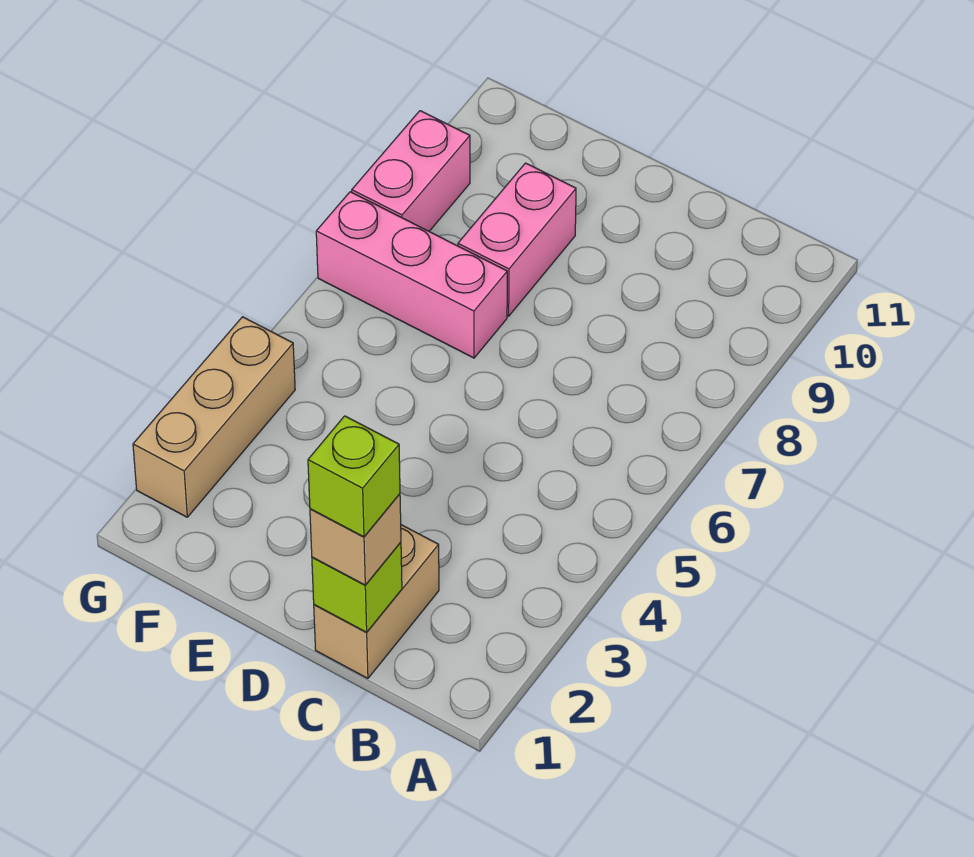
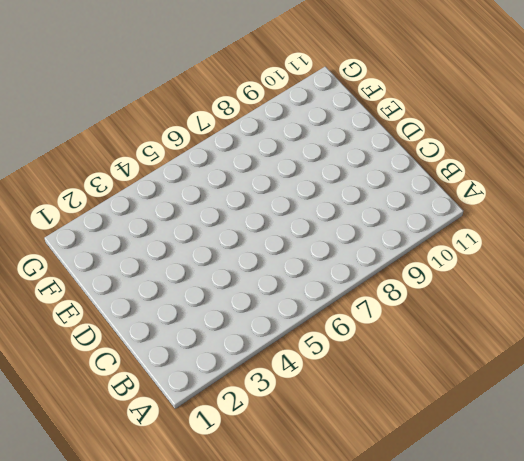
none -> tan brick C1:C2 level 1
none -> pink brick E7:G7 level 1

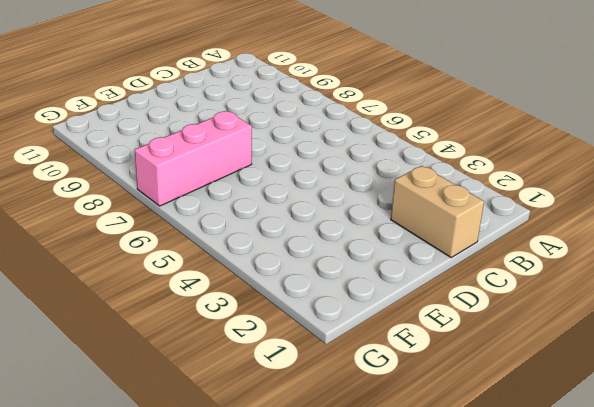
none -> pink brick E8:E9 level 1
none -> tan brick G2:G4 level 1

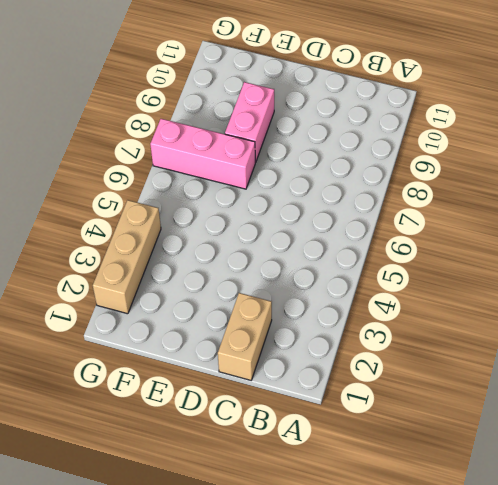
none -> pink brick G8:G9 level 1
none -> lime brick C1 level 2

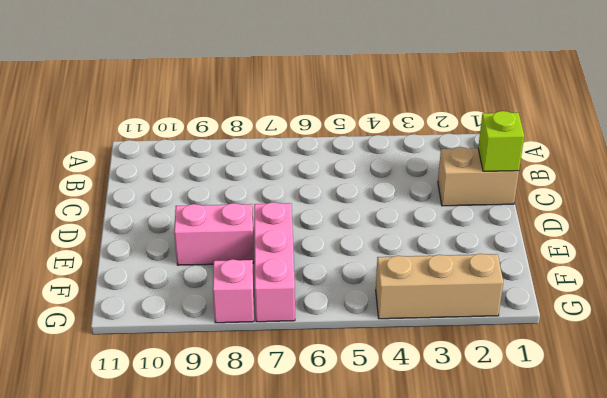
pink brick G8 level 1 -> pink brick G8:G9 level 1
none -> tan brick C1 level 3
none -> lime brick C1 level 4

